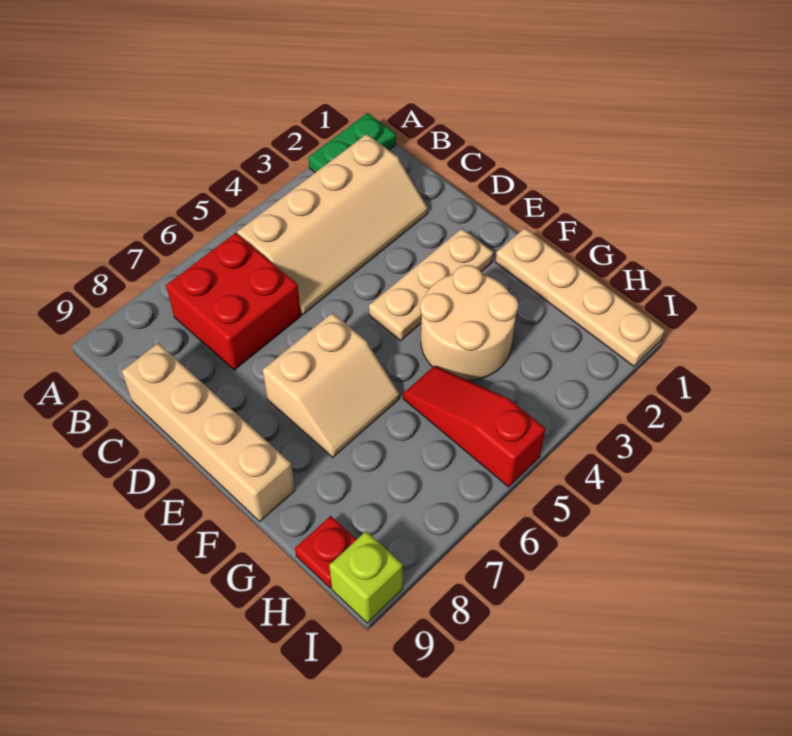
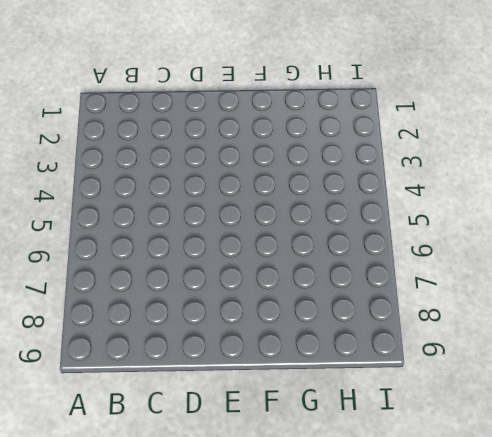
none -> green plate A1:A2 level 1
none -> tan slope B2:C5 level 1 top B

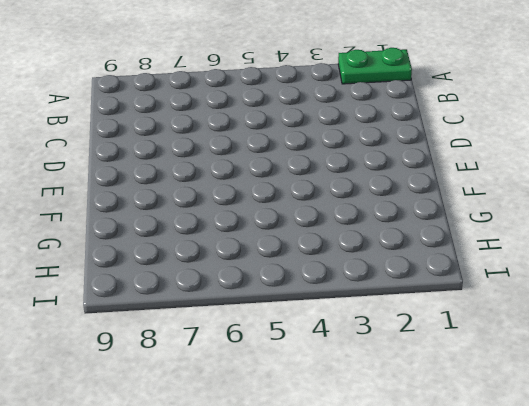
none -> tan slope B2:C5 level 1 top B
none -> red brick B6:C7 level 1

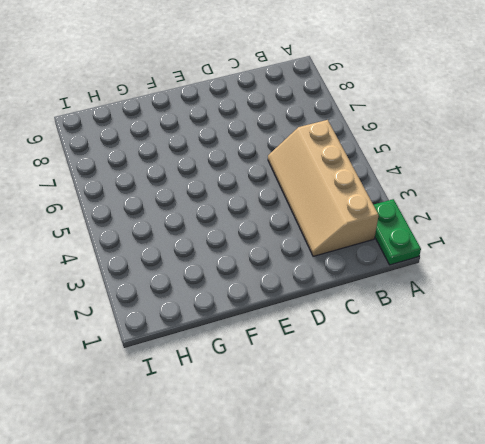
none -> red brick B6:C7 level 1
none -> tan brick C9:F9 level 1

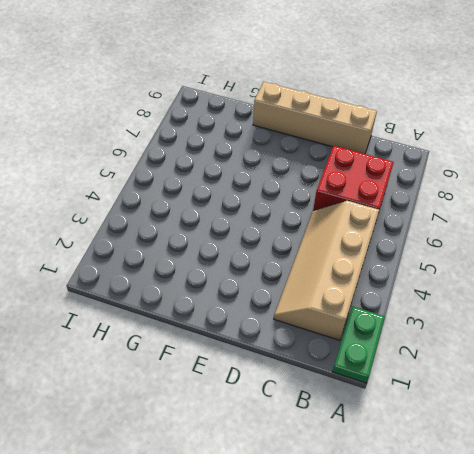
none -> tan plate E2:E4 level 1
none -> tan slope E6:F7 level 1 top E

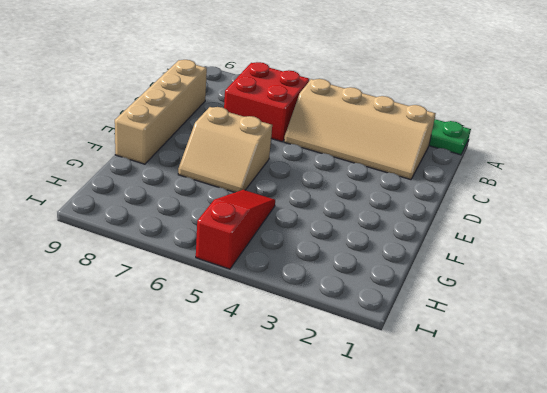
none -> tan plate E2:E4 level 1
none -> tan plate F1:I1 level 1

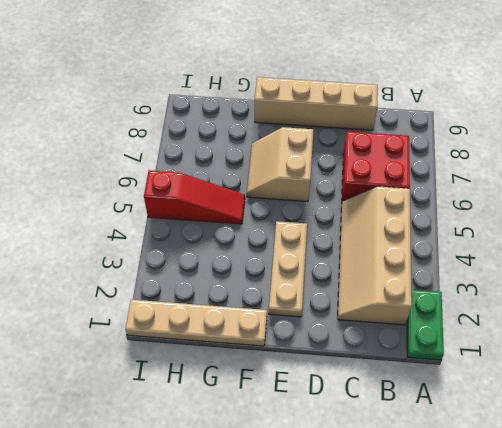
none -> tan round brick F3:G4 level 1
none -> red plate H9 level 1

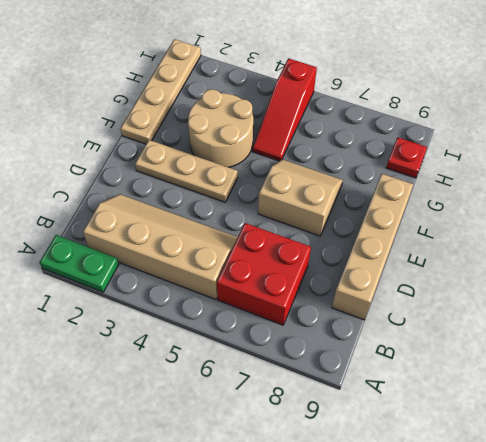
none -> lime brick I9 level 1

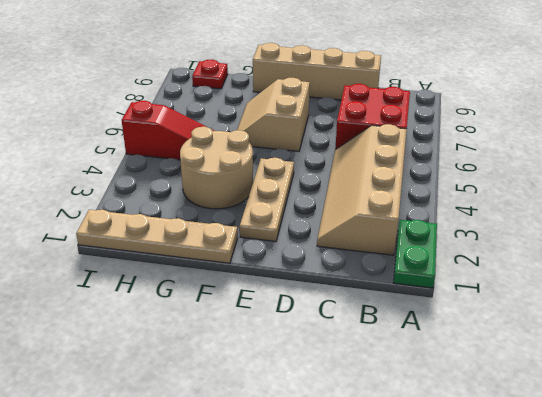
none -> lime brick I9 level 1

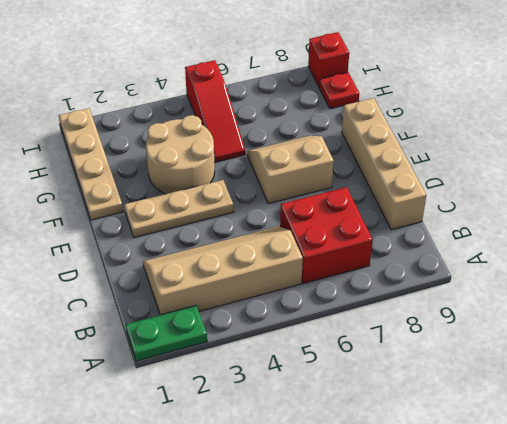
red brick I9 level 1 -> lime brick I9 level 1

